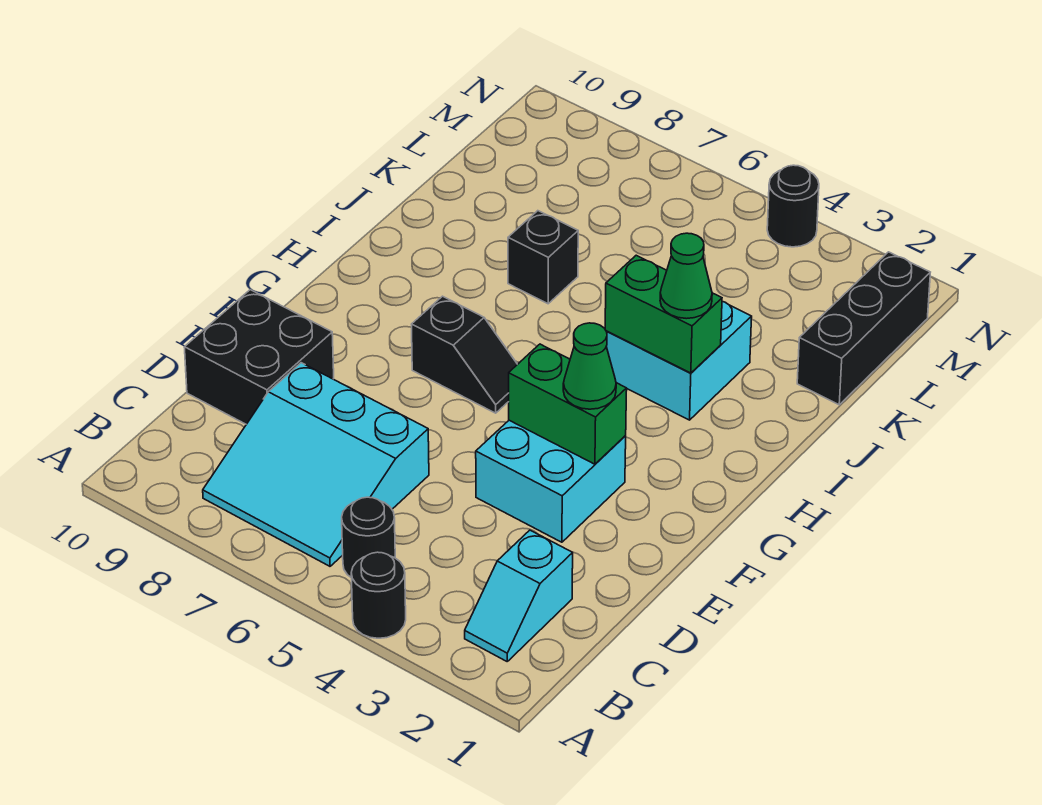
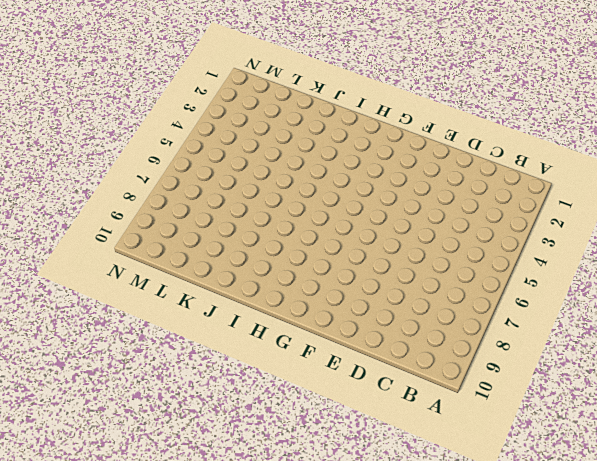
none -> black round brick A4 level 1
none -> cyan slope B2:C2 level 1 top C
none -> black round brick B5 level 1

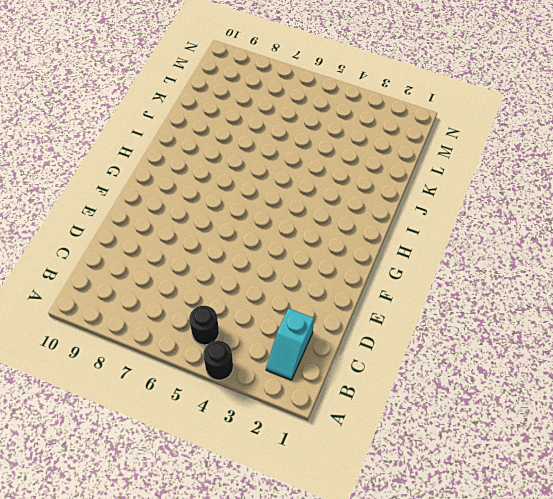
none -> cyan slope B6:D8 level 1 top D
none -> black brick D9:E10 level 1
none -> cyan brick E3:F4 level 1

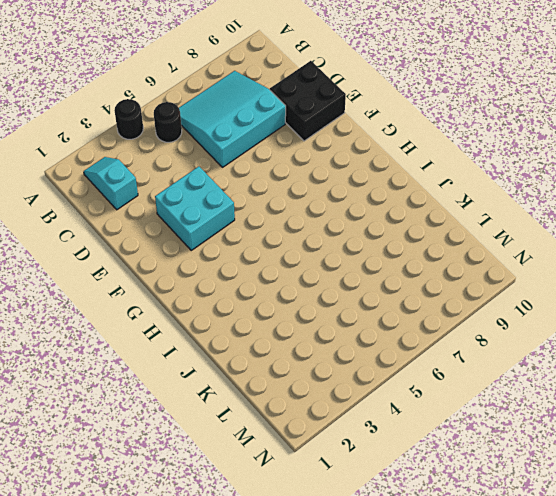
none -> black slope G6:G7 level 1 top 7
none -> cyan brick I3:J4 level 1
none -> black brick J7 level 1

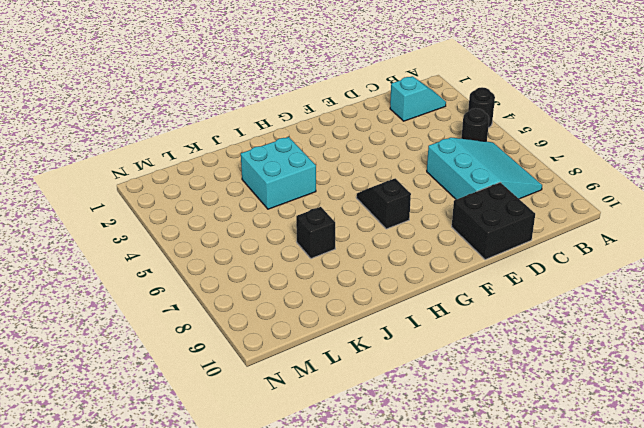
none -> cyan brick E3:F4 level 1
none -> black brick K1:M1 level 1
none -> black round brick N4 level 1

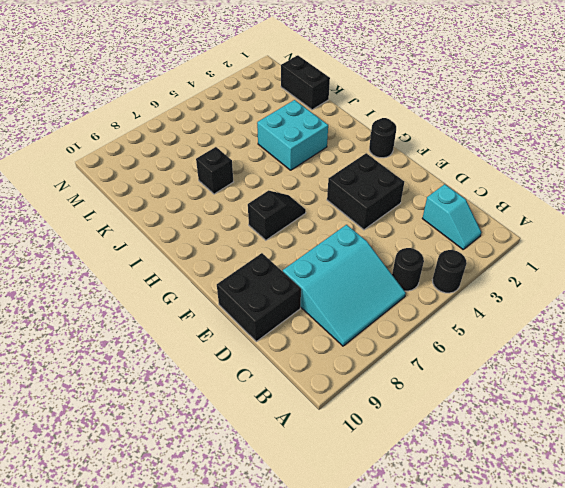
black brick E3:F4 level 1 -> cyan brick E3:F4 level 1
black round brick G1 level 1 -> black round brick N4 level 1
black brick K1:L1 level 1 -> black brick K1:M1 level 1
none -> green brick F3:F4 level 2
none -> green brick I3:I4 level 2
none -> green cone F3 level 3

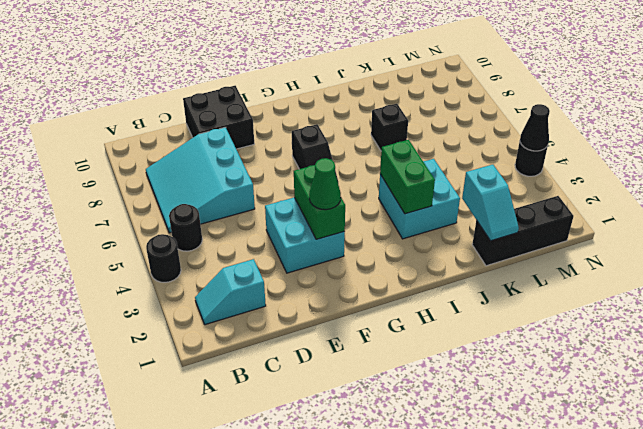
cyan slope K1:K2 level 2 top 2 -> none
black cone N4 level 2 -> none
none -> green cone I3 level 3

